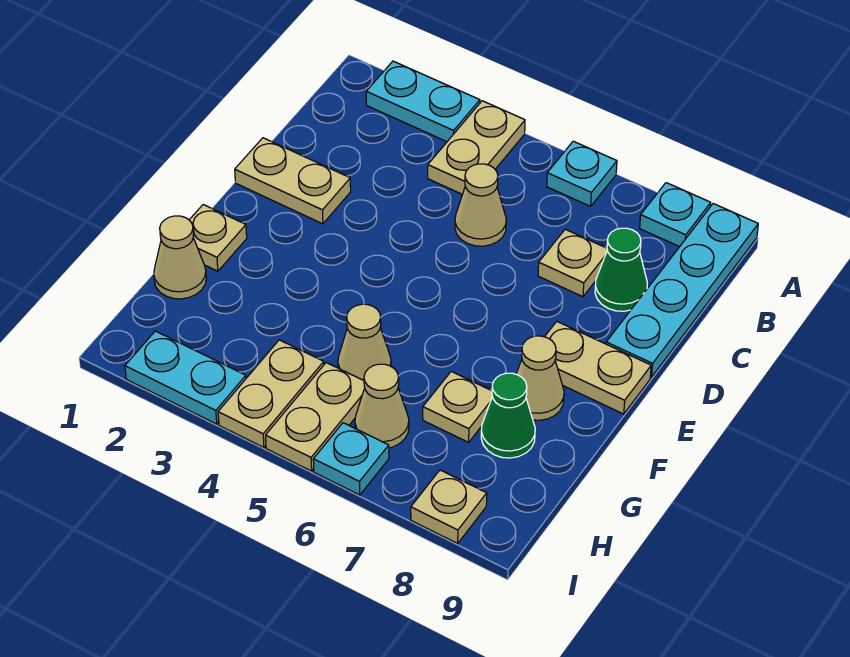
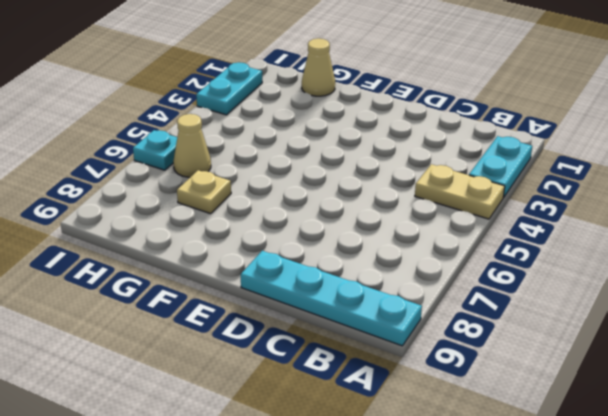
none -> cyan plate A6 level 1
none -> cyan plate A8 level 1
none -> tan cone C5 level 1

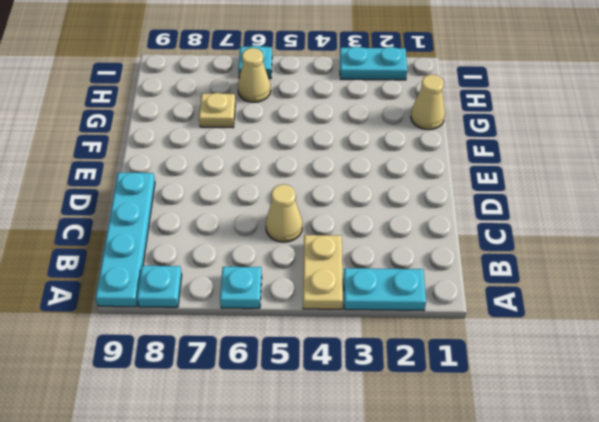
none -> tan plate C7 level 1
none -> green cone C8 level 1
none -> tan plate D1:D2 level 1

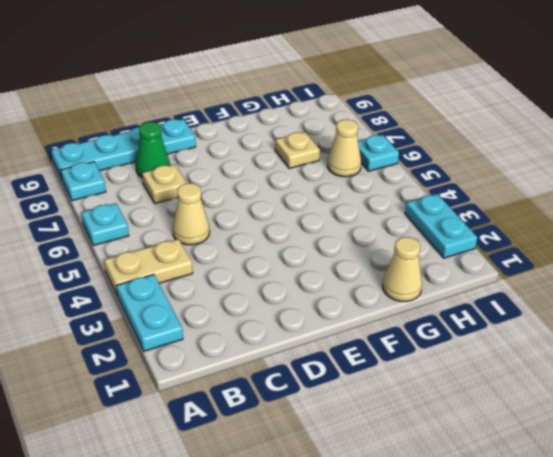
none -> tan plate D1:D2 level 1
none -> tan plate E8:E9 level 1
none -> tan plate F1 level 1

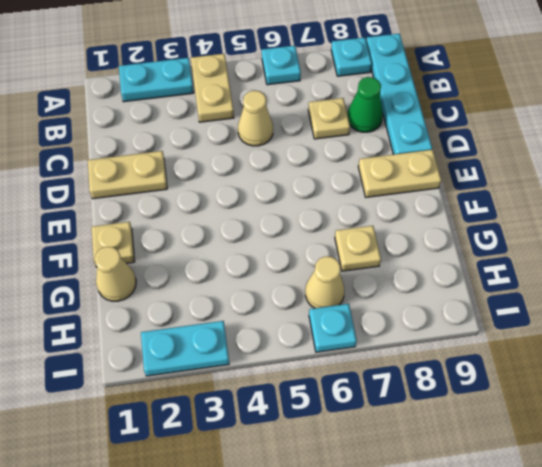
none -> tan cone F8 level 1
none -> tan cone G5 level 1
none -> green cone G8 level 1

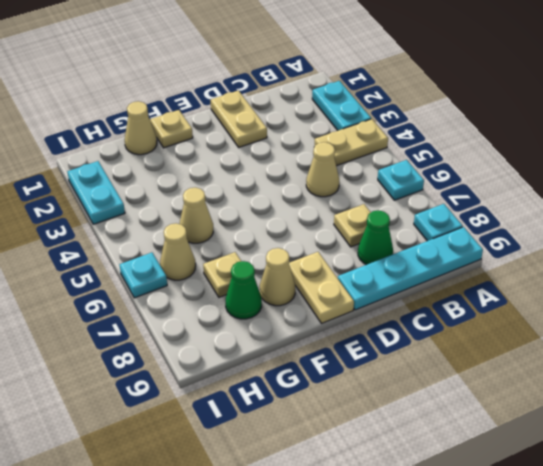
none -> tan plate H4:I4 level 1
none -> tan plate H5:I5 level 1
none -> tan plate I8 level 1

